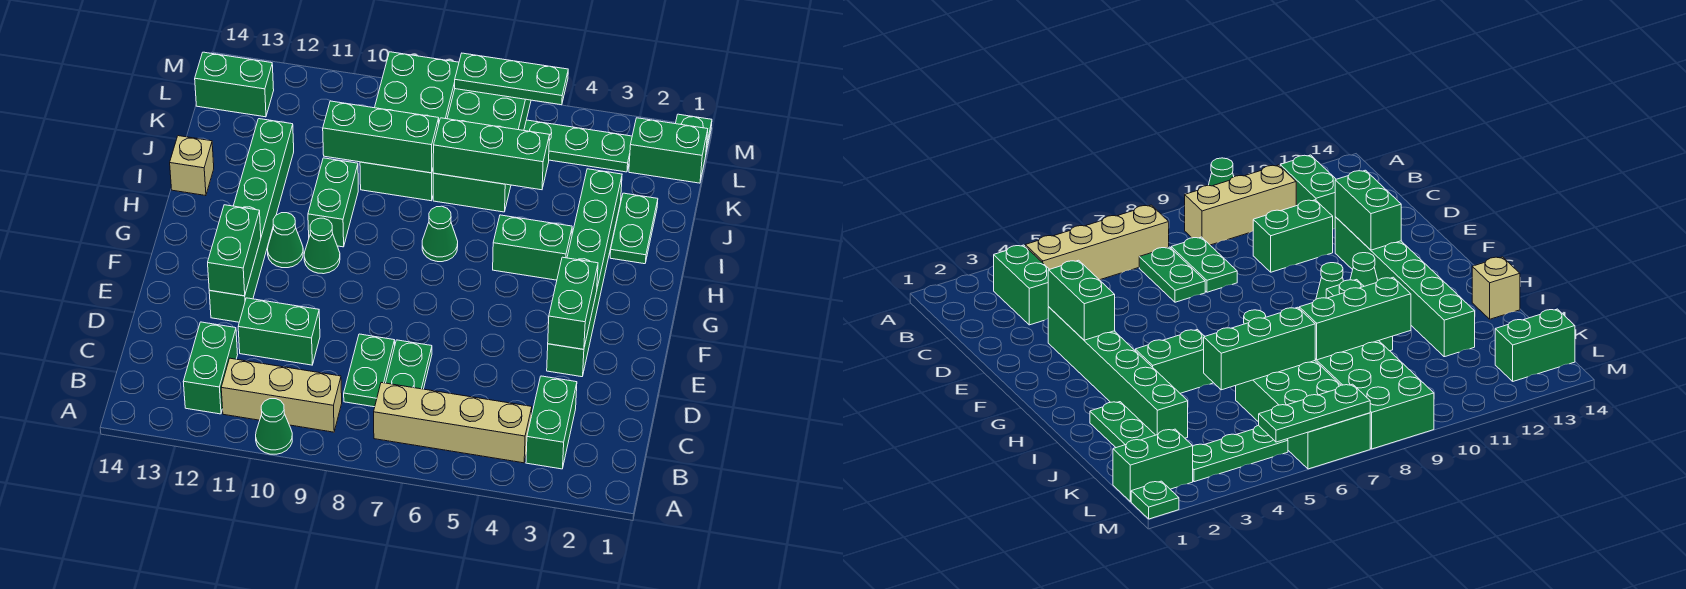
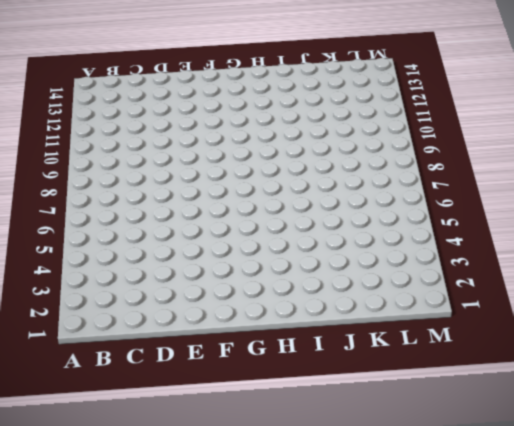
none -> green cone A10 level 1
none -> green brick B3:C3 level 1
none -> tan brick B4:B7 level 1

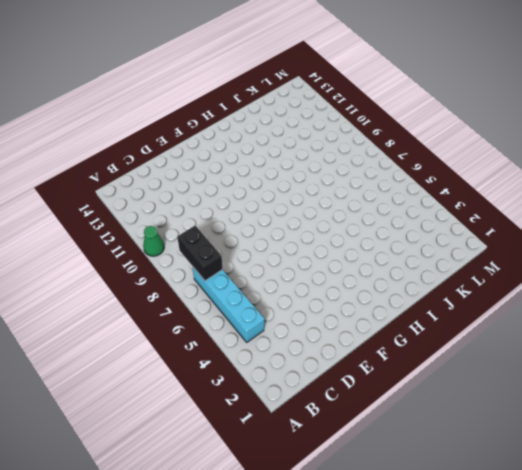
cyan brick B4:B7 level 1 -> tan brick B4:B7 level 1
black brick B7:B8 level 2 -> none
none -> green brick B3:C3 level 1
none -> tan brick B9:B11 level 1
none -> green brick B12:C12 level 1

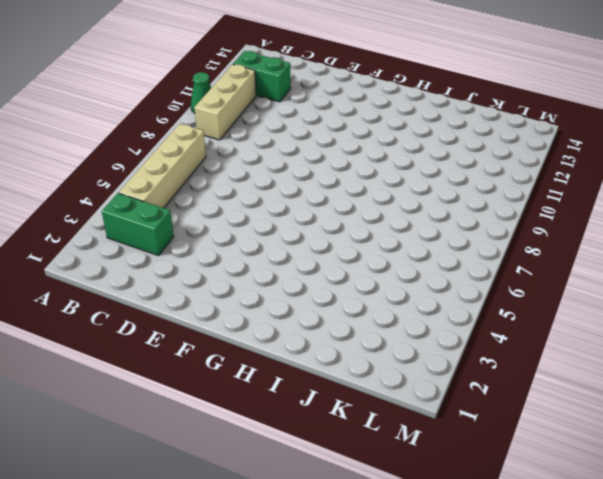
none -> green plate C7:D7 level 1
none -> green plate C8:D8 level 1
none -> green brick D10:D11 level 1

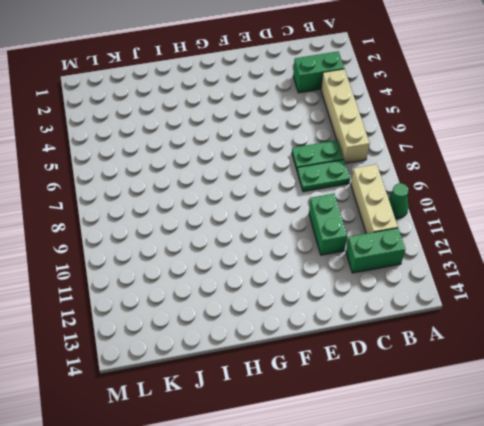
none -> green brick E3:J3 level 1
none -> green brick E12:J12 level 1
none -> green cone G10 level 1

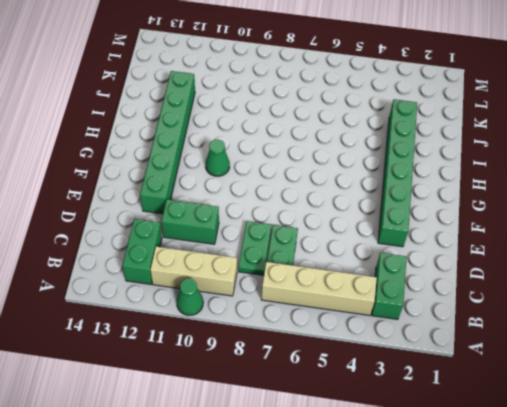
none -> green cone G11 level 1
none -> green brick H4:H5 level 1
none -> green cone H7 level 1

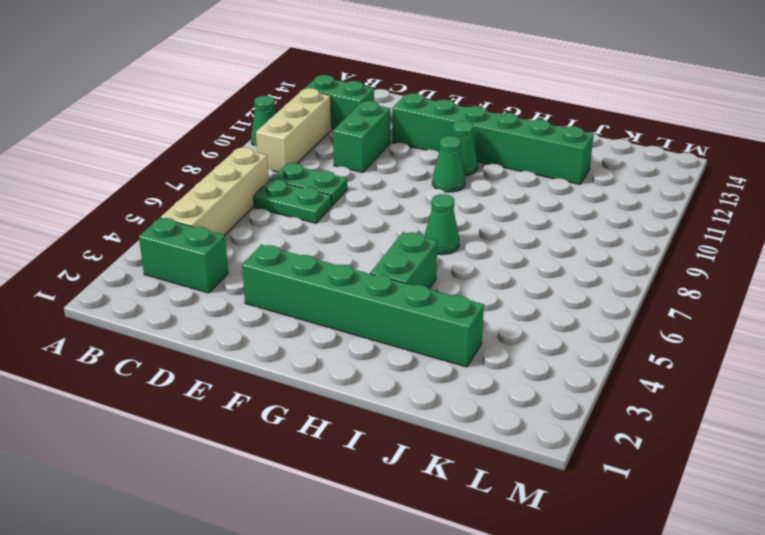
none -> green brick H10:I10 level 1
none -> green plate I2:J2 level 1
none -> tan brick I14 level 1

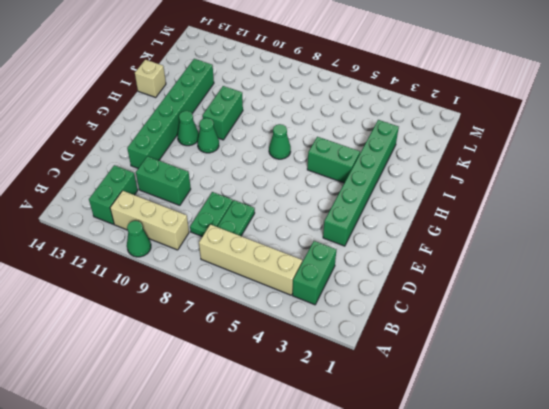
none -> green plate I2:J2 level 1
none -> green brick J6:M7 level 1
none -> green brick J8:M9 level 1

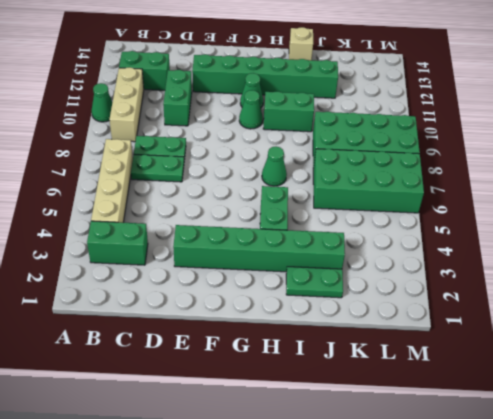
none -> green brick L1:L2 level 1
none -> green plate L3:L5 level 1
none -> green brick L13:L14 level 1

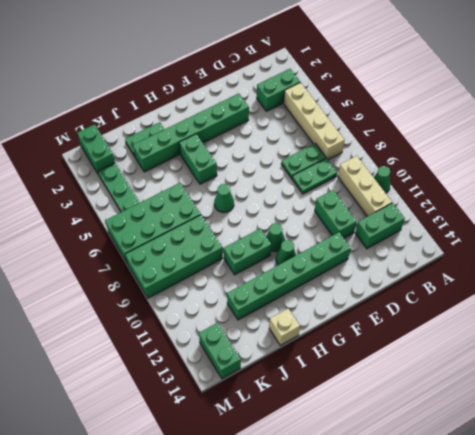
none -> green plate M1 level 1
none -> green brick E3:F3 level 2
none -> green brick E12:F12 level 2

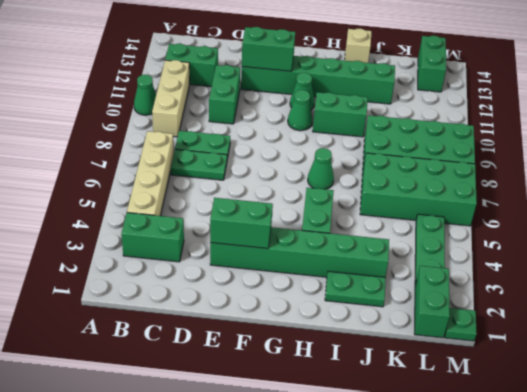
none -> green brick J5:J7 level 2
none -> green brick J8:J10 level 2
none -> green plate M5:M7 level 2

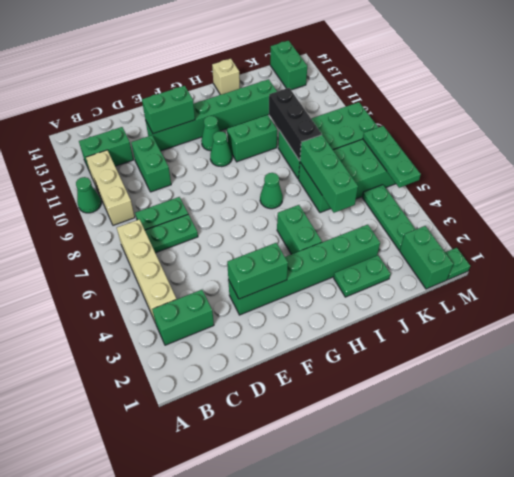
black brick J8:J10 level 2 -> green brick J8:J10 level 2

